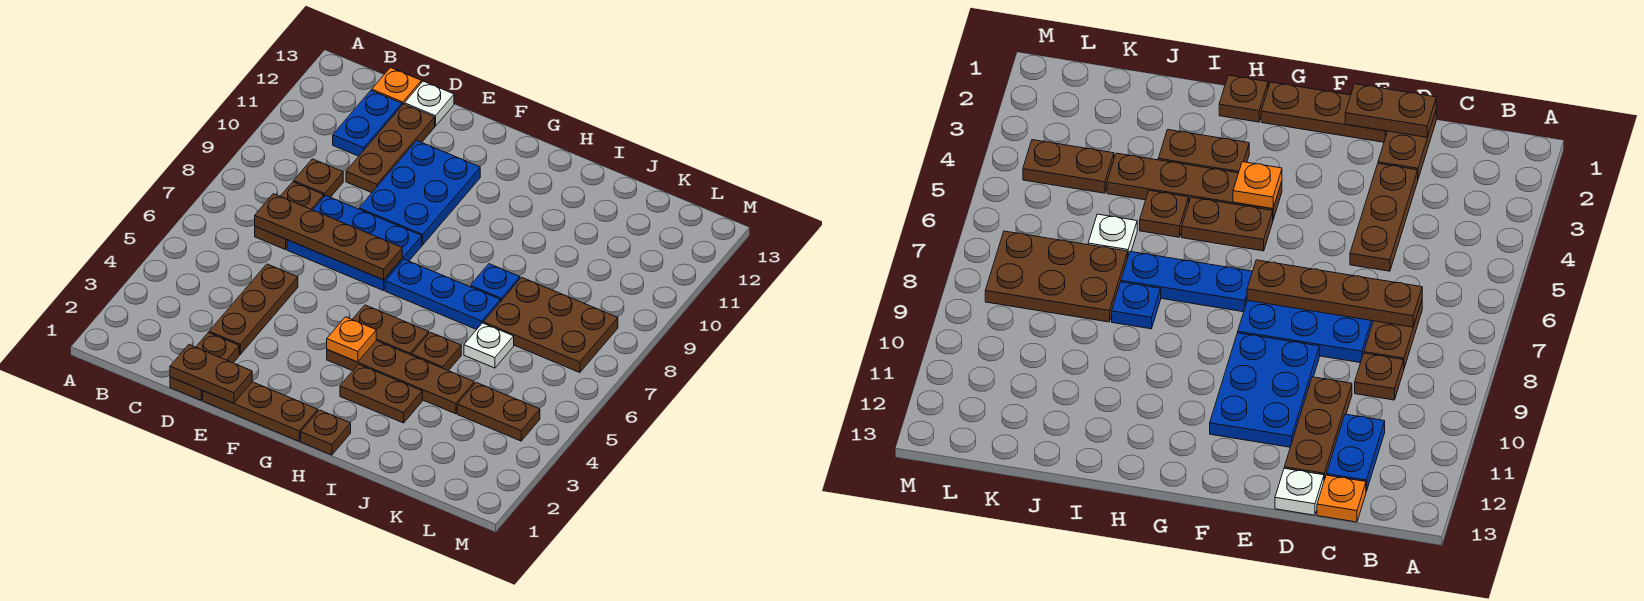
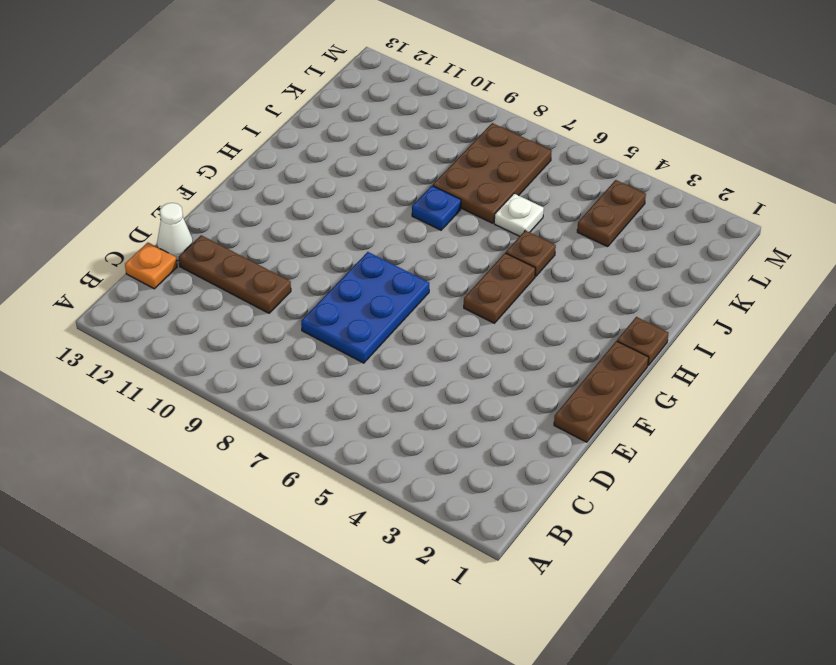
white cone D13 level 1 -> white plate D13 level 1
none -> brown plate C7:C8 level 1
none -> brown plate C9 level 1
none -> blue plate C11:C12 level 1

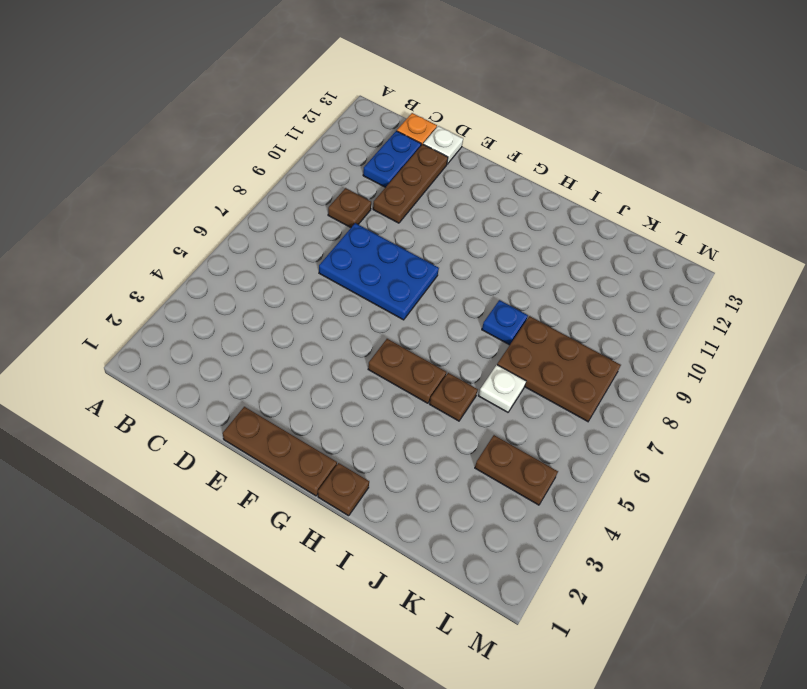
none -> brown plate C7:C8 level 1
none -> brown plate D1:D2 level 1
none -> brown plate D3:D5 level 1

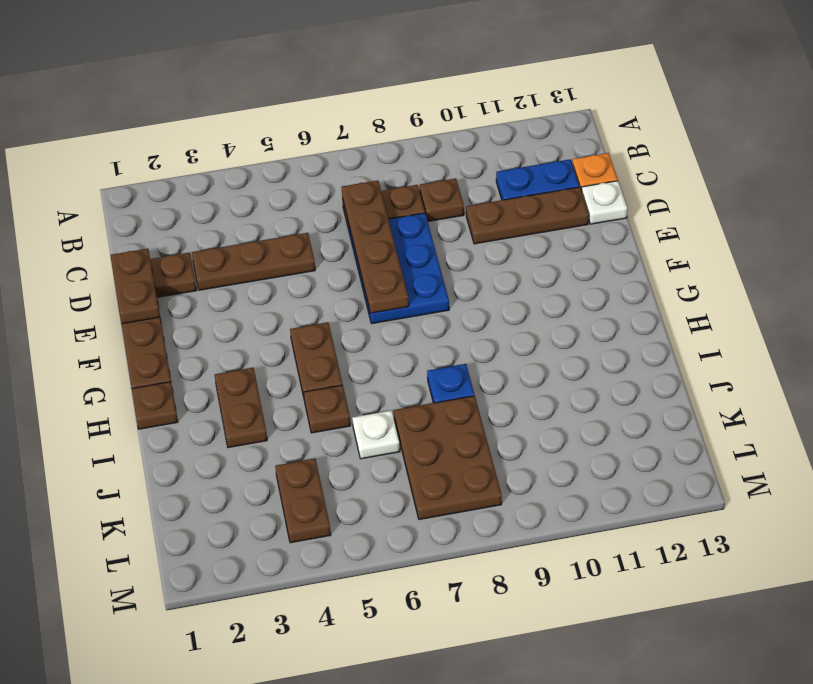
none -> blue plate E9:F11 level 1
none -> brown plate G4:J4 level 1
none -> blue plate G7:I7 level 1

